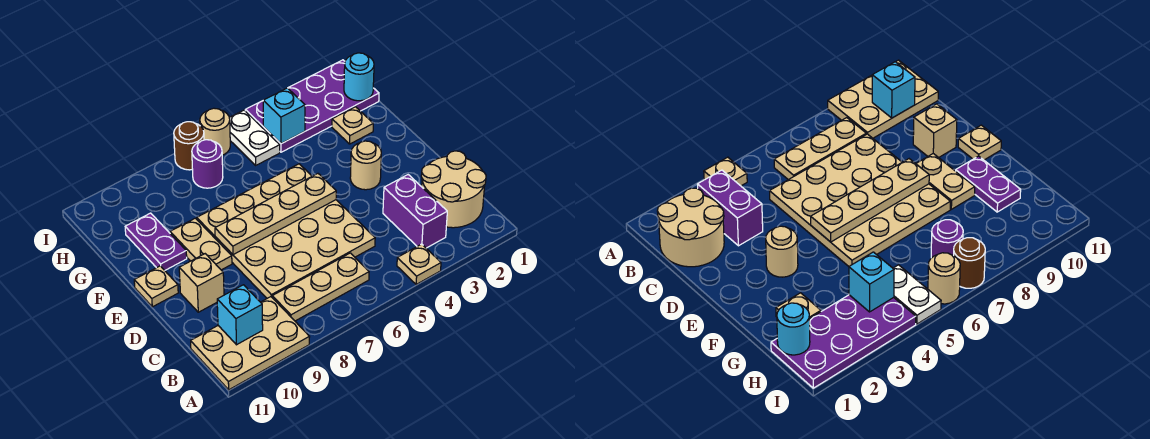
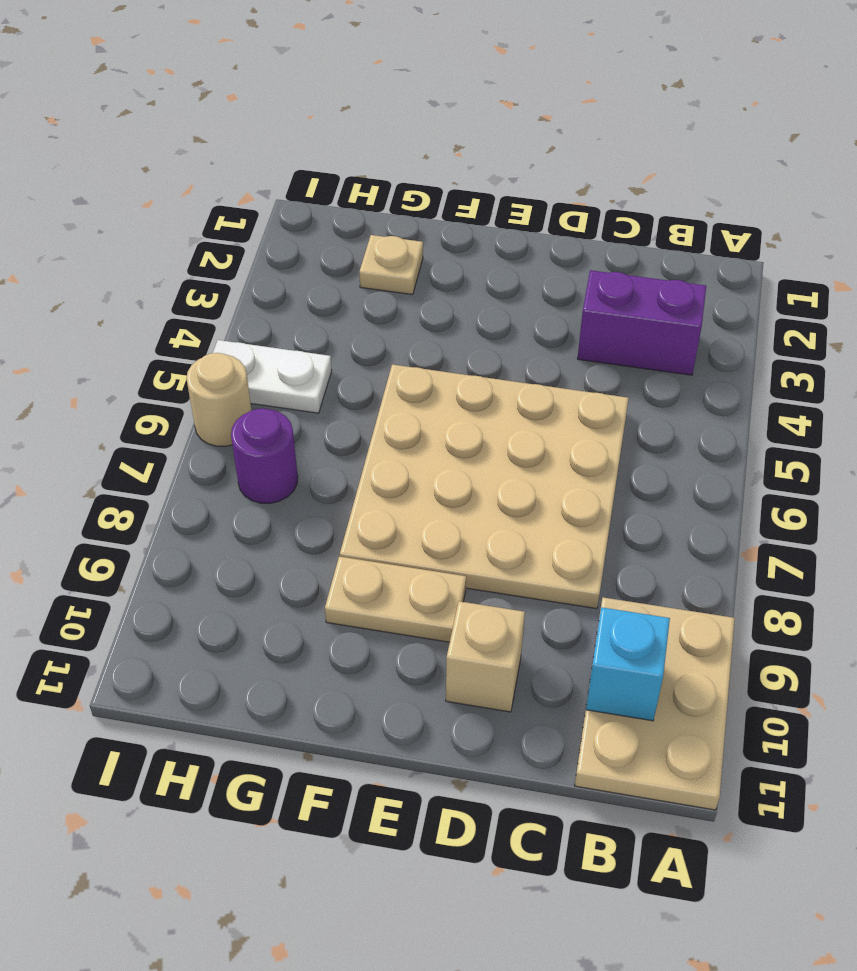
none -> tan plate A4 level 1
none -> tan round brick B1:C2 level 1
none -> tan plate B6:B8 level 1

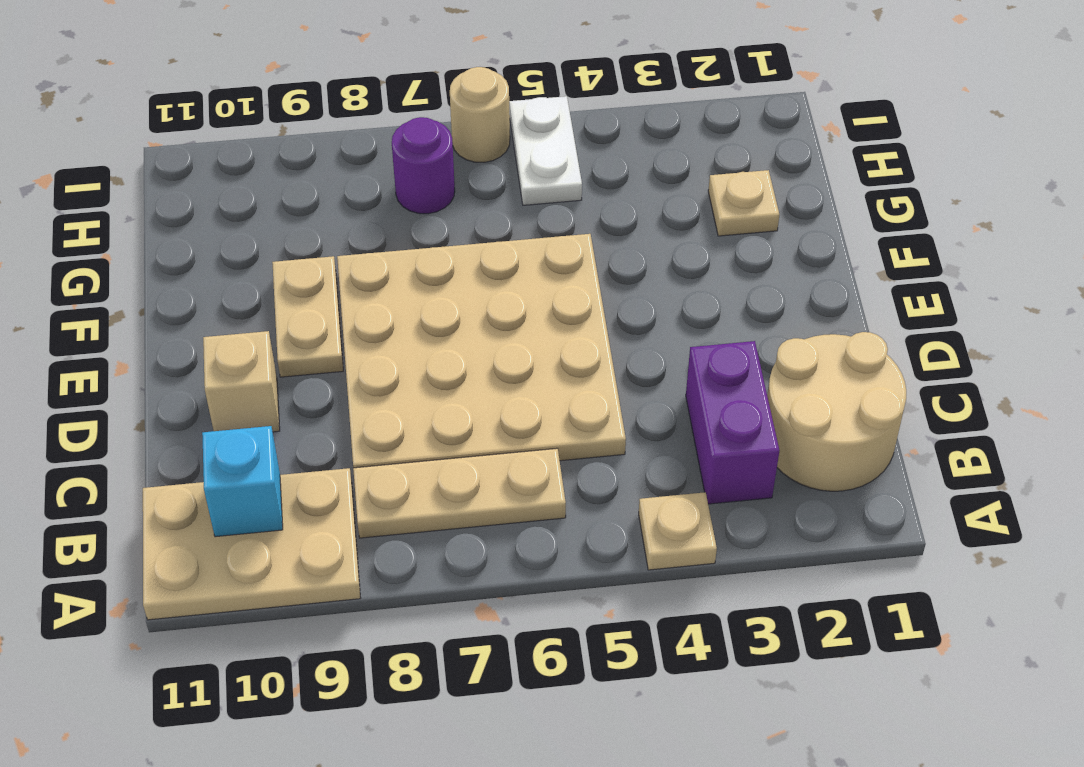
none -> tan round brick E3 level 1
none -> tan plate E11 level 1
none -> purple plate F10:G10 level 1

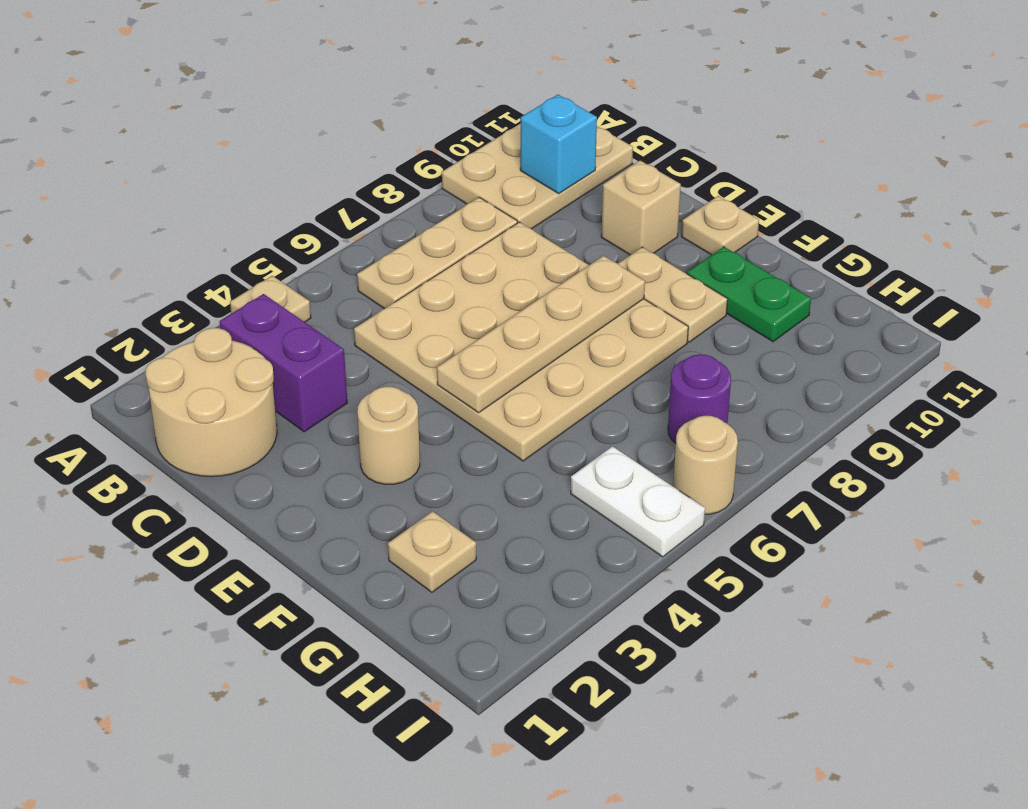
green plate F10:G10 level 1 -> purple plate F10:G10 level 1
none -> purple plate H1:I4 level 1
none -> brown round brick I7 level 1
none -> cyan round brick H1 level 2

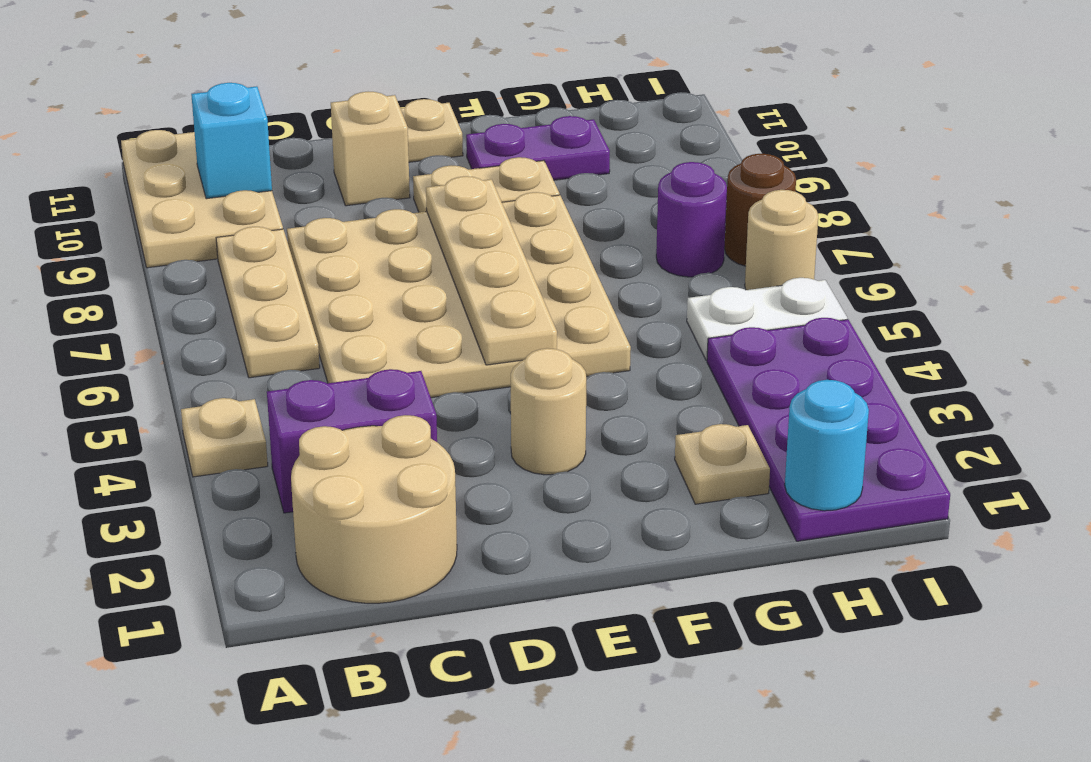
none -> cyan brick H4 level 2

